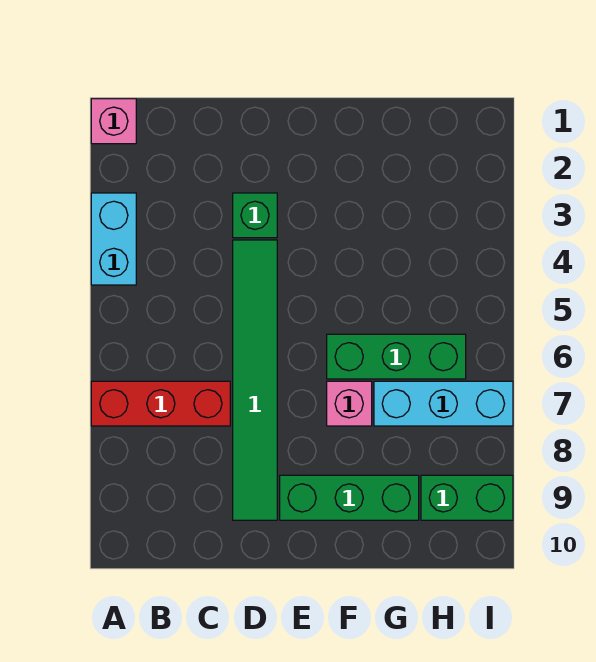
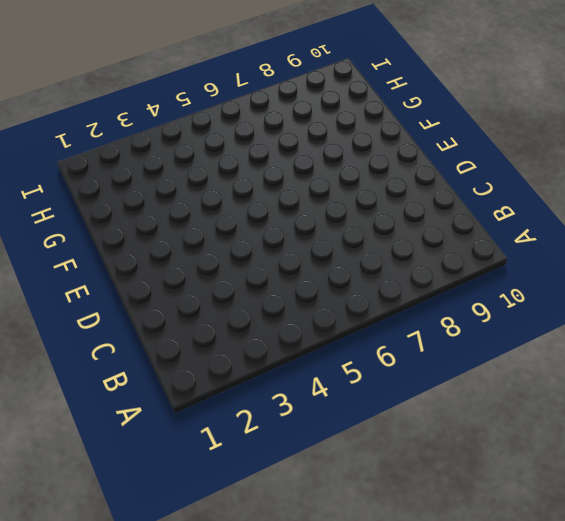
none -> pink brick A1 level 1
none -> cyan brick A3:A4 level 1

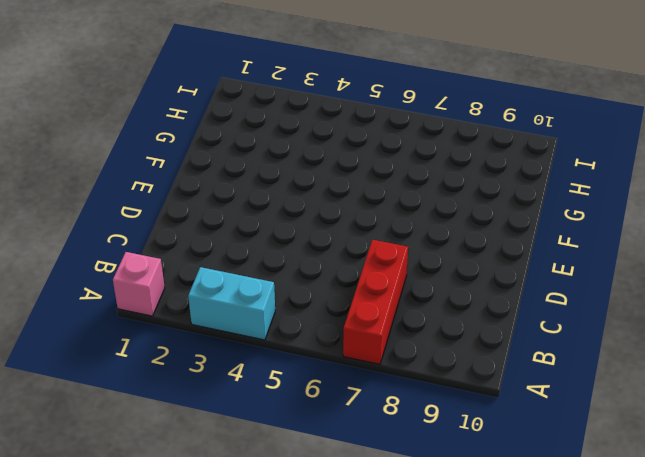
none -> green brick D3 level 1
none -> green tile D4:D9 level 1

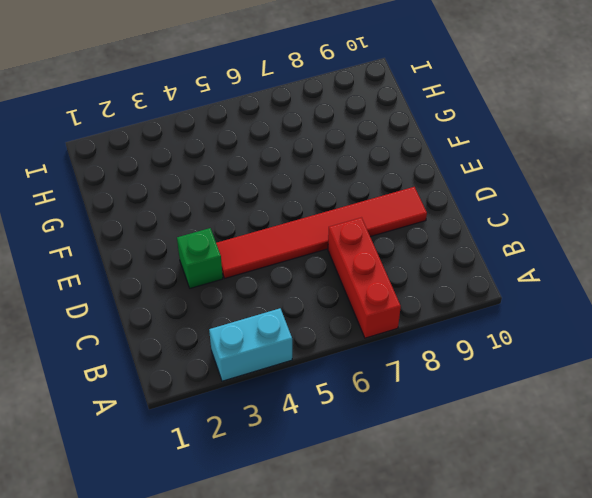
red tile D4:D9 level 1 -> green tile D4:D9 level 1
none -> pink brick A1 level 1
none -> green brick E9:G9 level 1

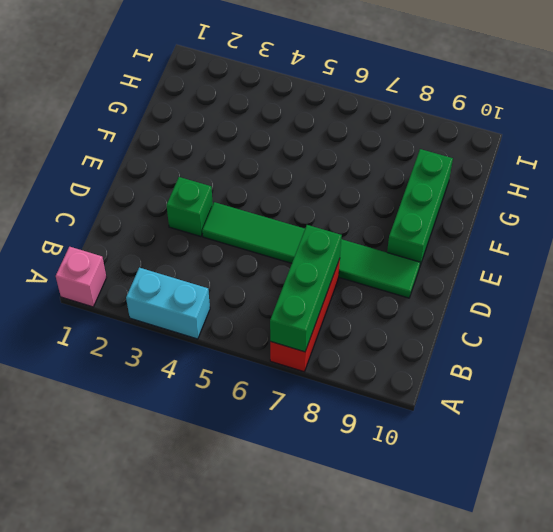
green brick A7:C7 level 2 -> green brick F6:H6 level 1
none -> pink brick F7 level 1
none -> cyan brick G7:I7 level 1

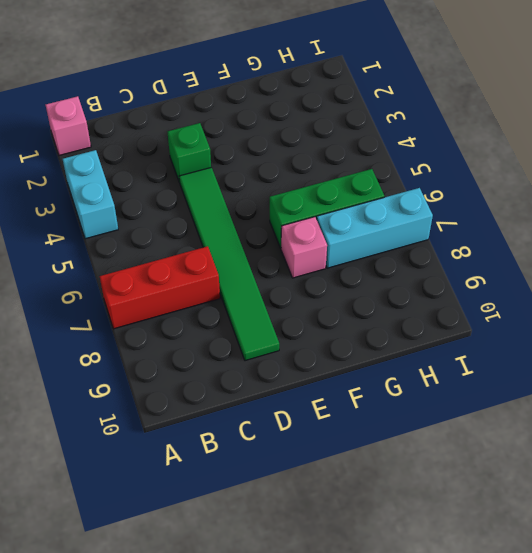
none -> green brick E9:G9 level 1
none -> green brick H9:I9 level 1

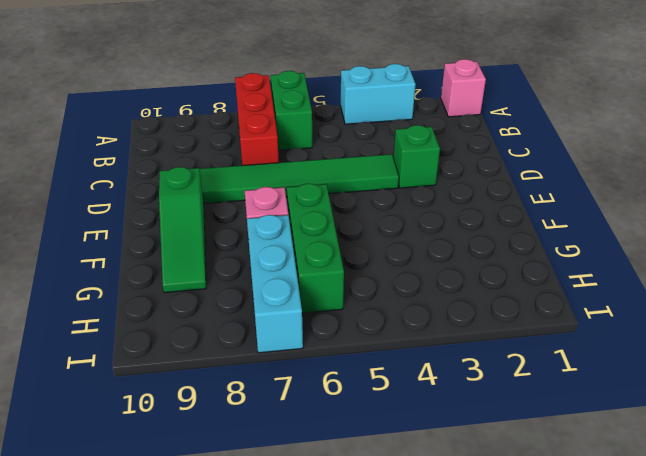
green brick A6:B6 level 1 -> green brick H9:I9 level 1
green slope E9:G9 level 1 top E -> green brick E9:G9 level 1

